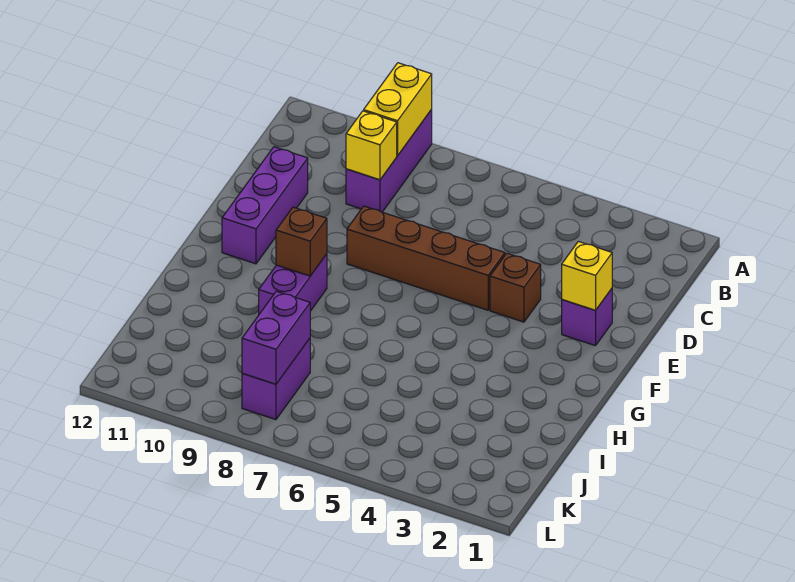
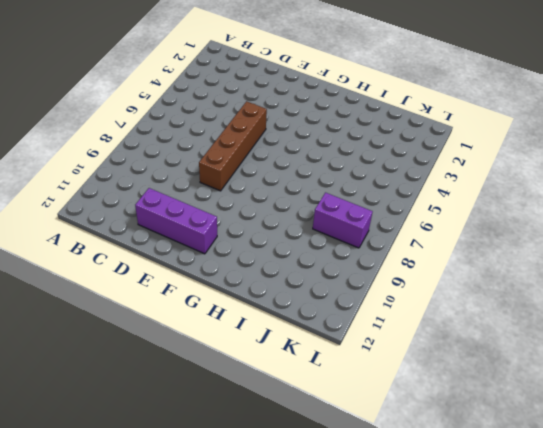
none -> purple brick A9:C9 level 1
none -> purple brick E2 level 1
none -> brown brick E4 level 1

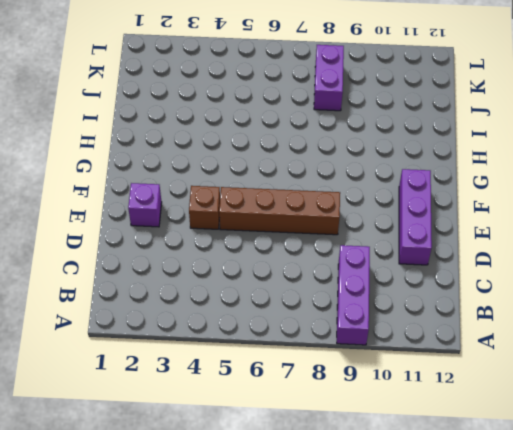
none -> purple brick G9:H9 level 1
none -> yellow brick A9:B9 level 2
none -> yellow brick C9 level 2

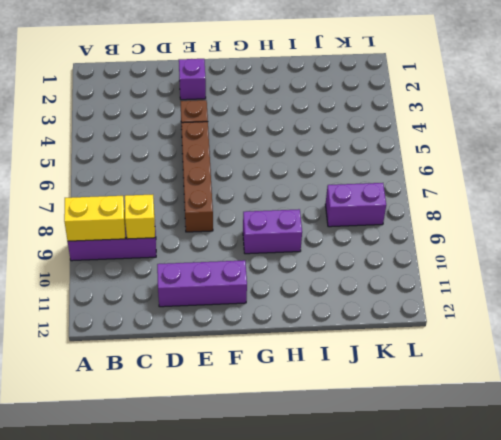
none -> yellow brick E2 level 2
none -> brown brick G9 level 2
none -> purple brick J8:K8 level 2

